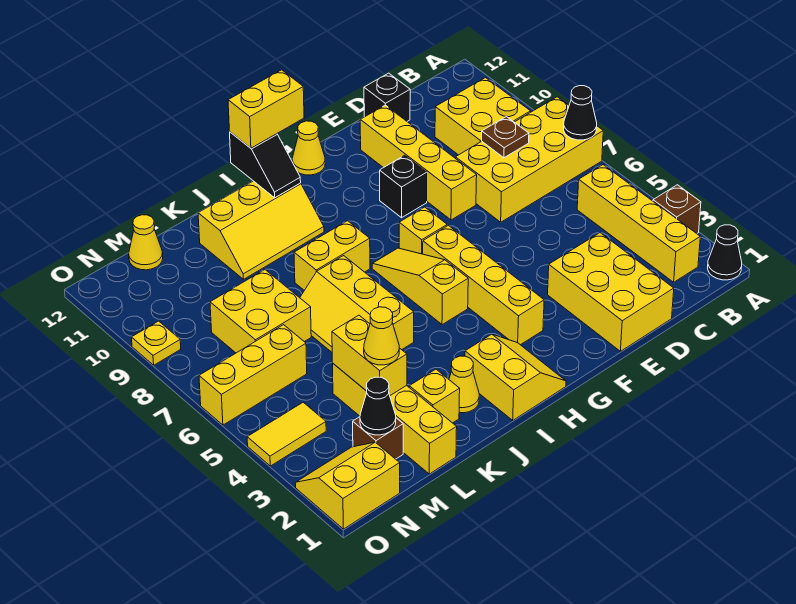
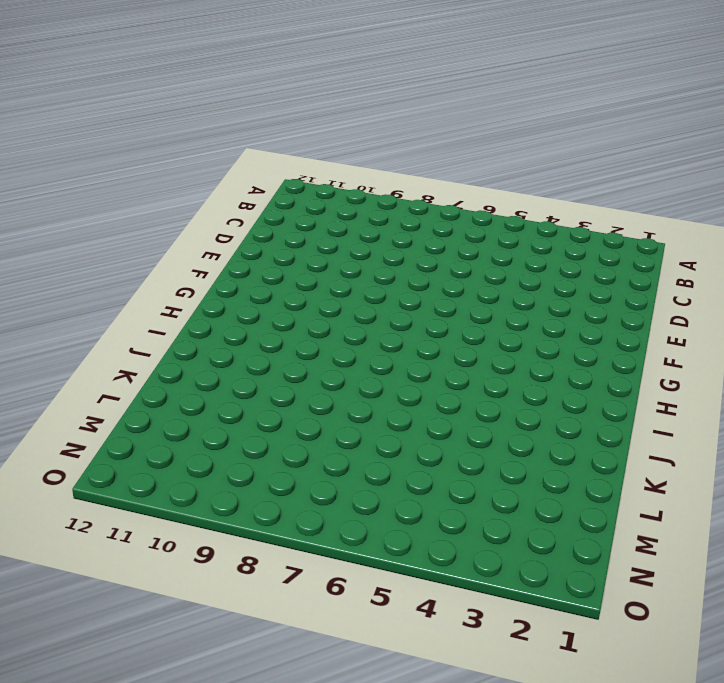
none -> black cone A1 level 1
none -> brown brick A3 level 1
none -> yellow brick A7:D8 level 1
none -> yellow brick B2:B5 level 1

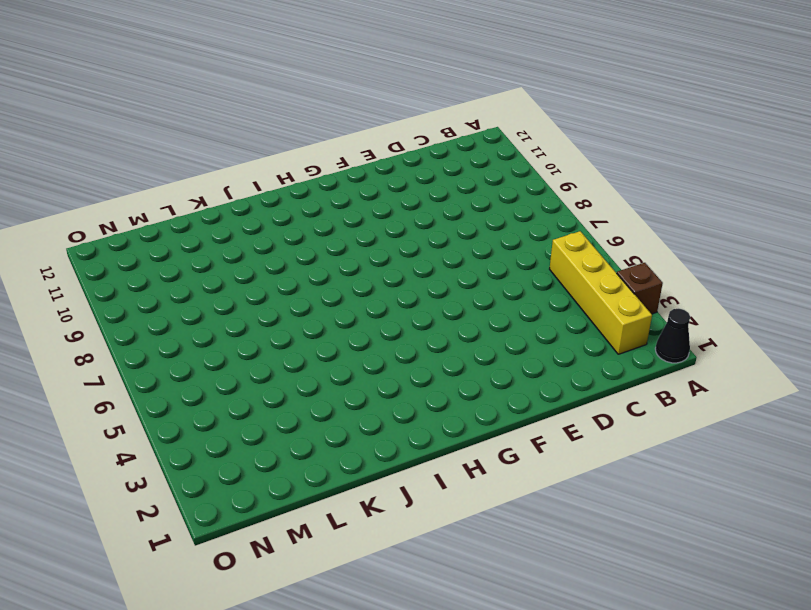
none -> yellow brick A7:D8 level 1
none -> yellow brick B9:C10 level 1
none -> yellow brick D1:E3 level 1
none -> black brick D12 level 1

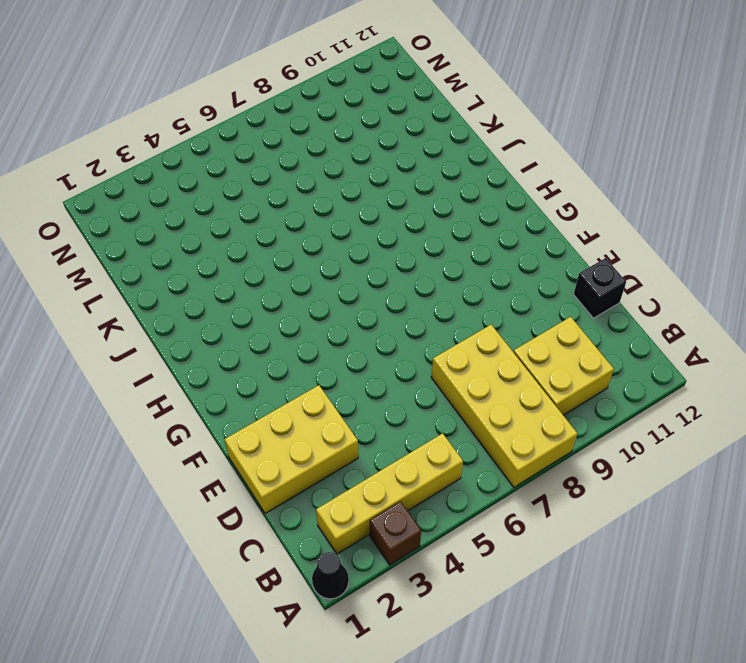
none -> yellow brick E8:E11 level 1
none -> black brick F9 level 1
none -> yellow brick G3:G6 level 1
none -> yellow brick G7 level 1

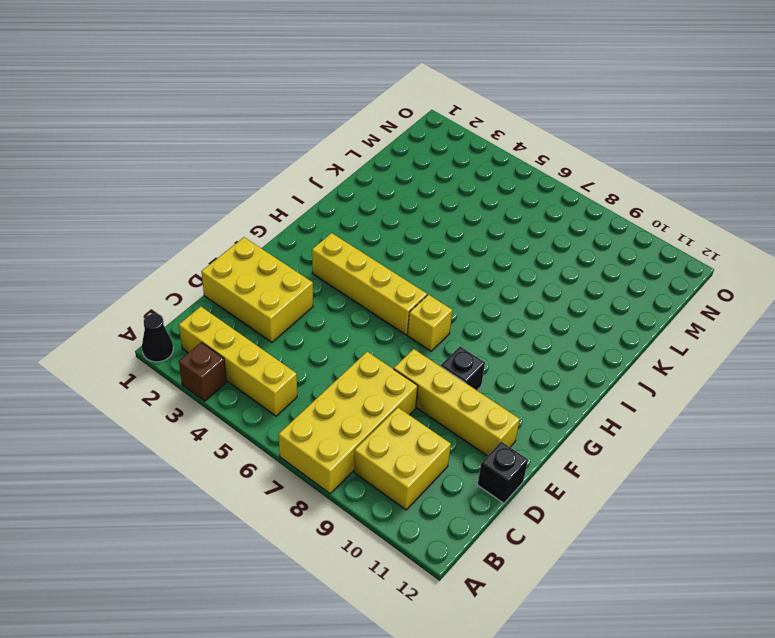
none -> yellow cone G12 level 1
none -> yellow slope H1:I2 level 1 top I
none -> yellow slope H5:H7 level 1 top 5
none -> yellow brick I8:J8 level 1

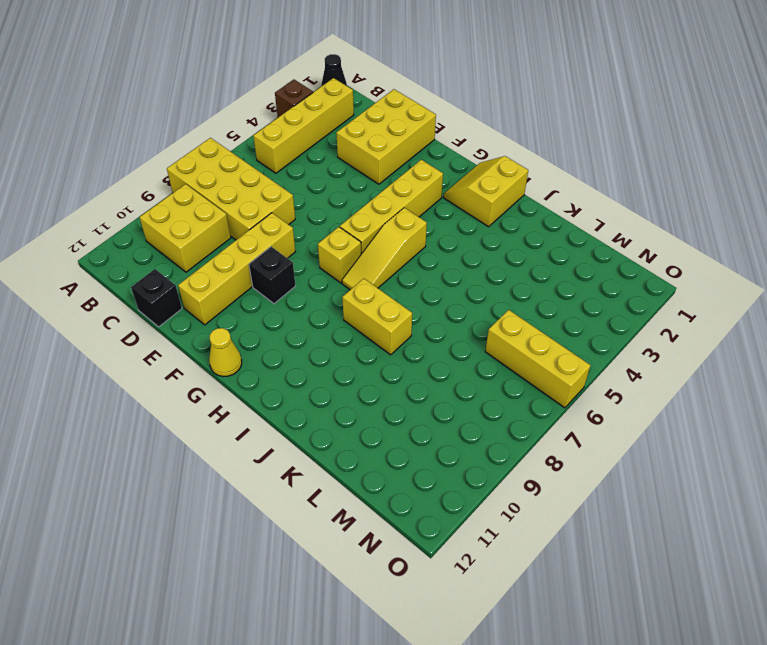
none -> yellow slope I10:K11 level 1 top 11
none -> yellow cone J2 level 1
none -> yellow slope J5:K7 level 1 top J
none -> yellow brick K2 level 1

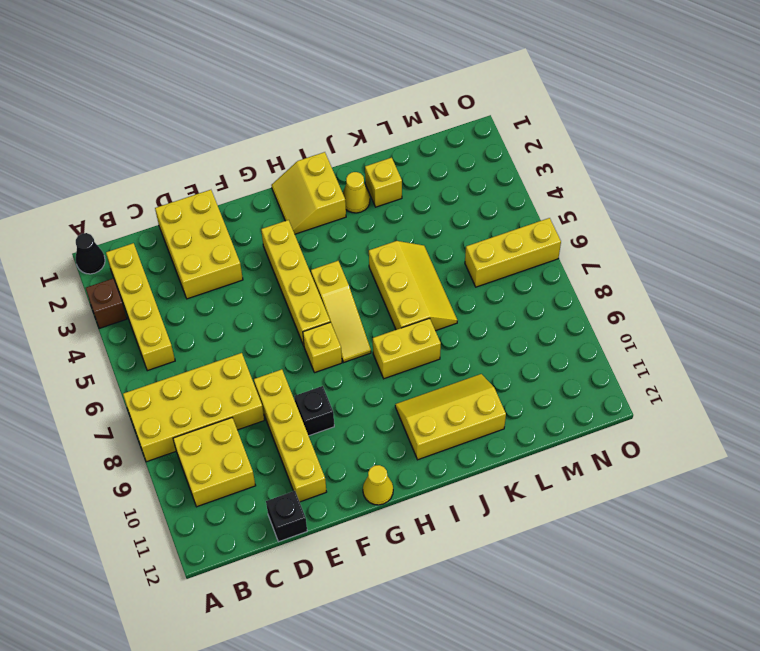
none -> yellow brick L1:L4 level 1
none -> yellow brick L7:M8 level 1
none -> brown brick M2 level 1
none -> yellow cone M12 level 1

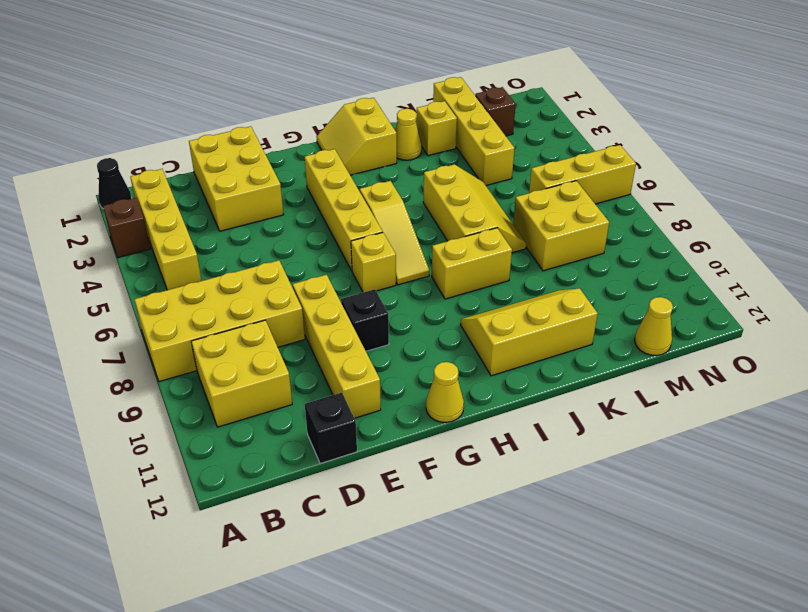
none -> yellow slope N1:O2 level 1 top 1
none -> yellow tile N4:O4 level 1
none -> yellow plate O9 level 1
none -> black cone A7 level 2

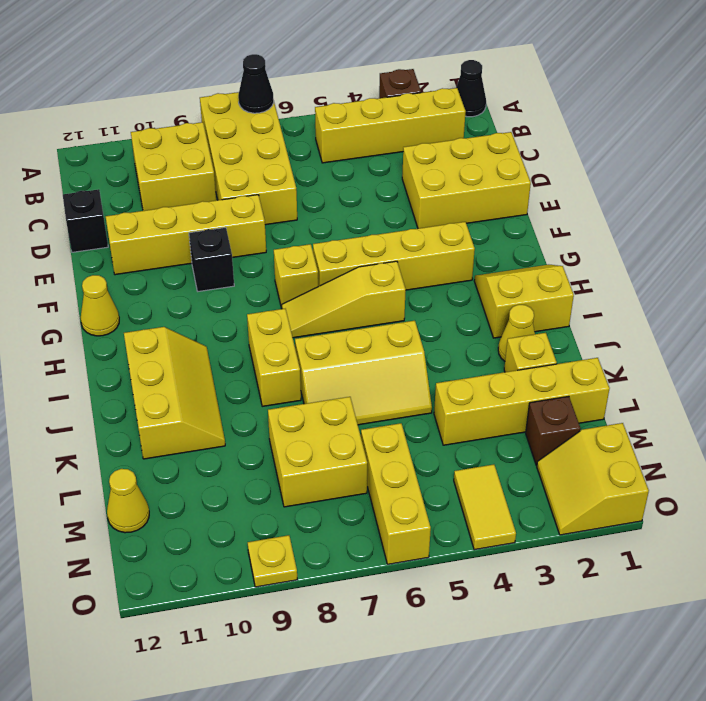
none -> brown plate C8 level 2
none -> black slope I11:I12 level 2 top 12
none -> yellow brick L3:L4 level 2
none -> black cone M2 level 2

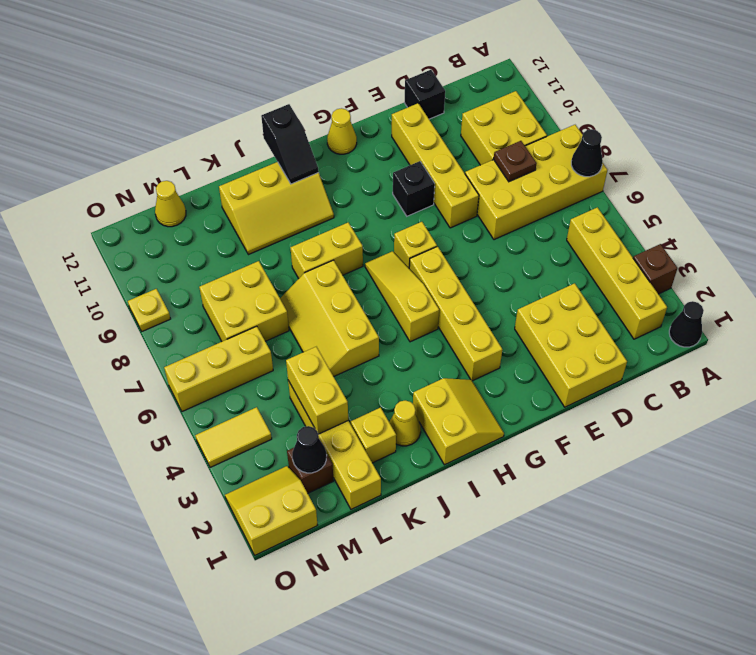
none -> yellow brick H12:I12 level 3
none -> yellow cone L3 level 3

